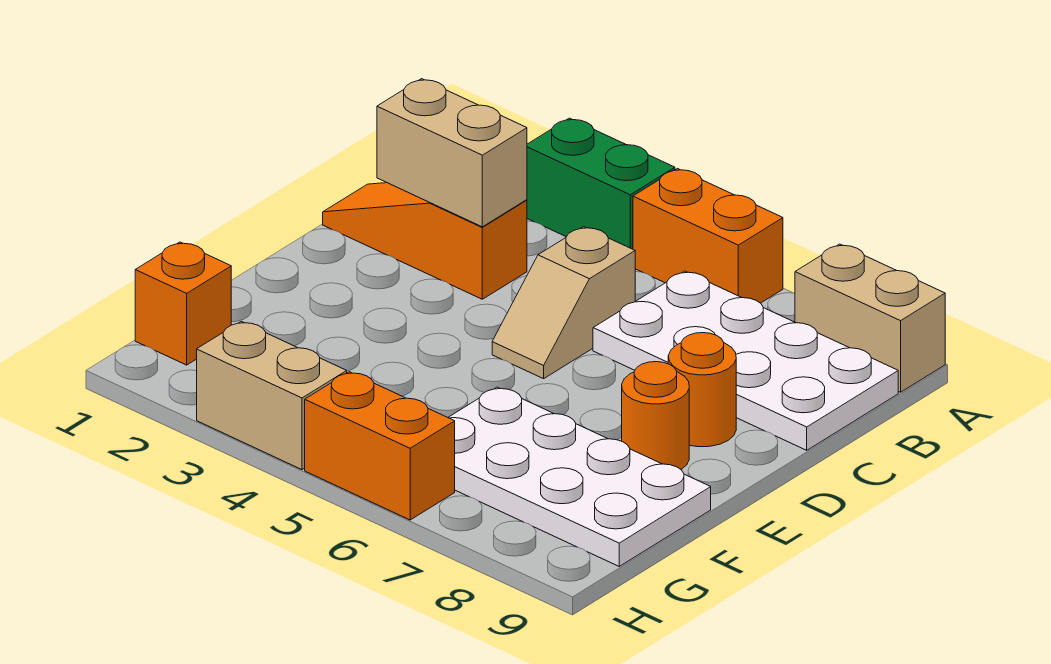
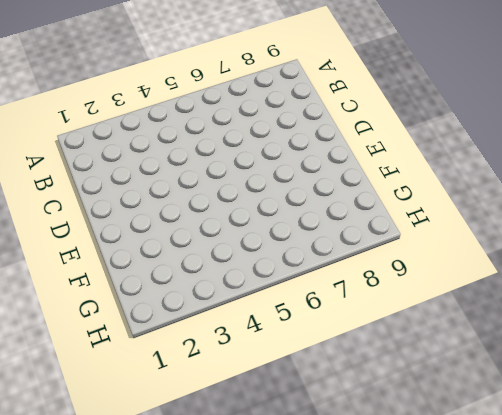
none -> green brick A3:A4 level 1
none -> orange brick A5:A6 level 1
none -> tan brick A8:A9 level 1

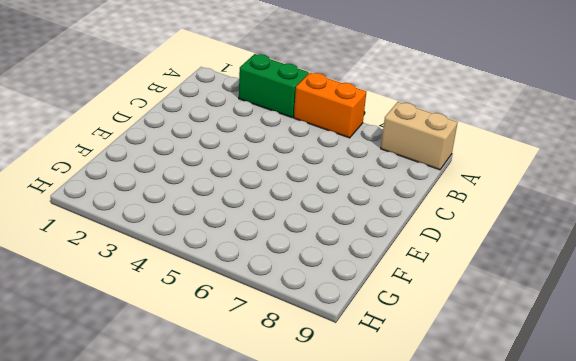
none -> white plate B6:C9 level 1
none -> orange slope C1:C3 level 1 top 3
none -> tan slope C5:D5 level 1 top C

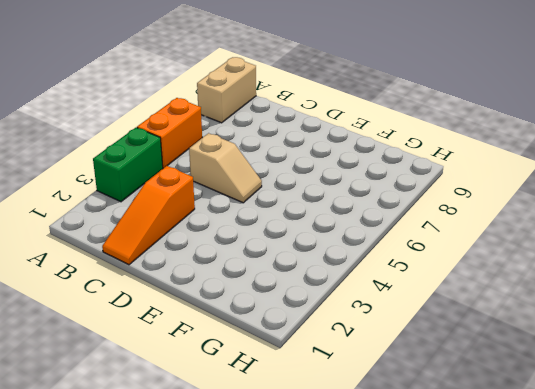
none -> white plate B6:C9 level 1
none -> orange round brick D8 level 1
none -> orange round brick E8 level 1

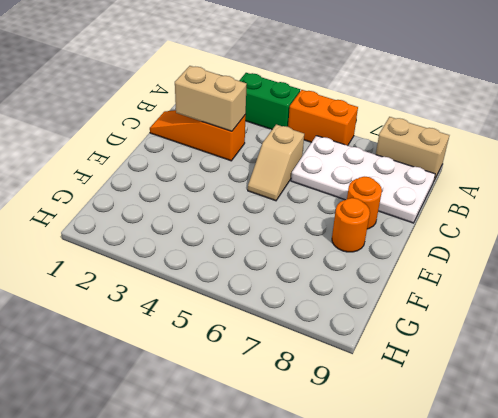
none -> white plate F6:G9 level 1
none -> orange brick G1 level 1
none -> tan brick H3:H4 level 1

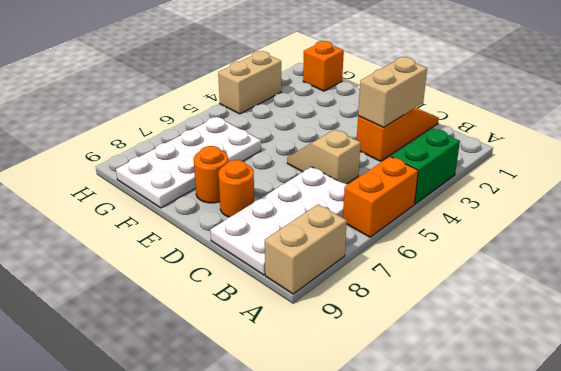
none -> orange brick H5:H6 level 1

